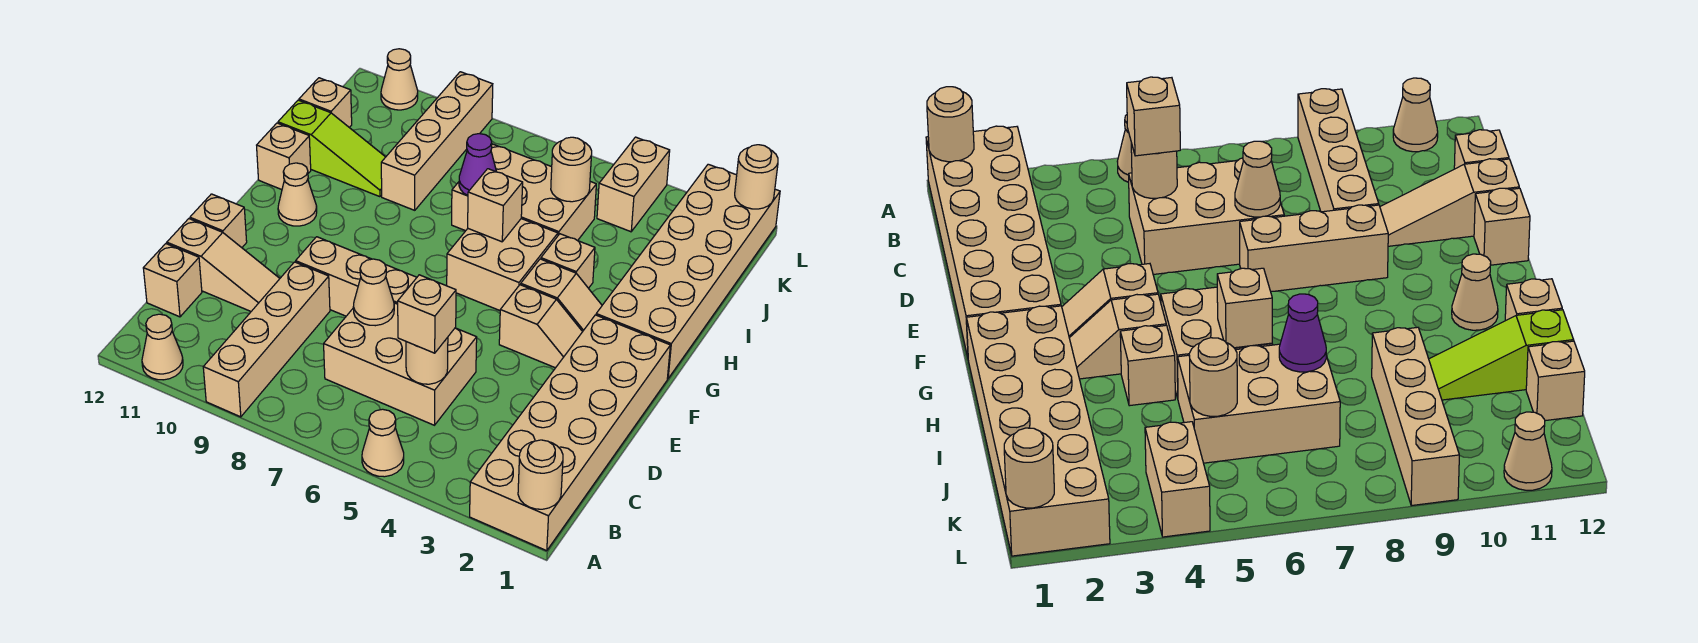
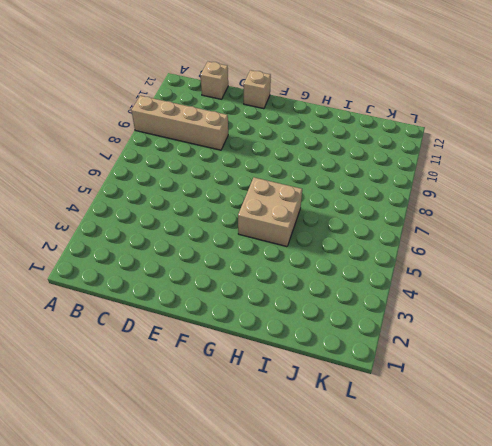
none -> tan brick A1:F2 level 1
none -> tan cone A5 level 1
none -> tan cone A11 level 1
none -> tan brick C5:D7 level 1

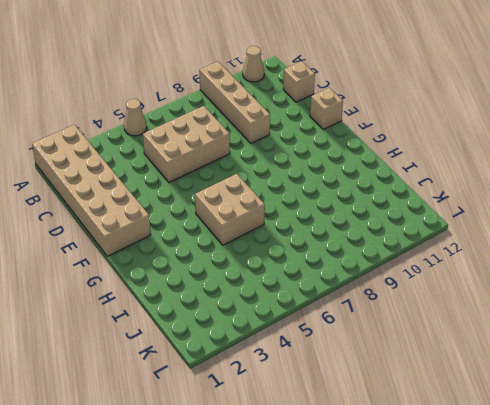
none -> tan slope D10:D12 level 1 top 12
none -> tan brick E7:E9 level 1
none -> tan slope F3:F4 level 1 top 4
none -> tan brick G1:L2 level 1

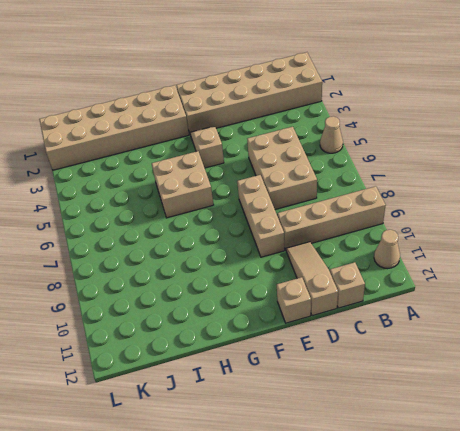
none -> tan slope G3:G4 level 1 top 4
none -> tan cone G11 level 1
none -> tan brick H4 level 1
none -> tan brick H12 level 1

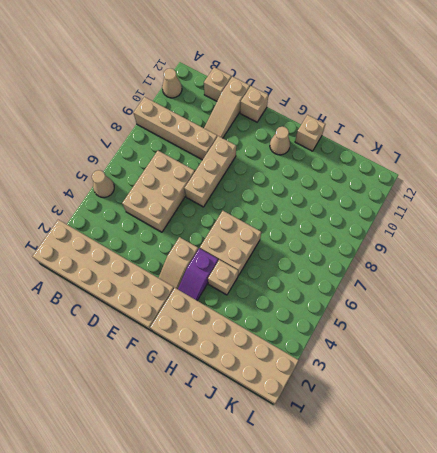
purple slope G3:G4 level 1 top 4 -> tan slope G3:G4 level 1 top 4
none -> tan brick I5:J7 level 1
none -> tan brick I9:L9 level 1
none -> lime slope I10:I12 level 1 top 12
none -> tan brick J12 level 1

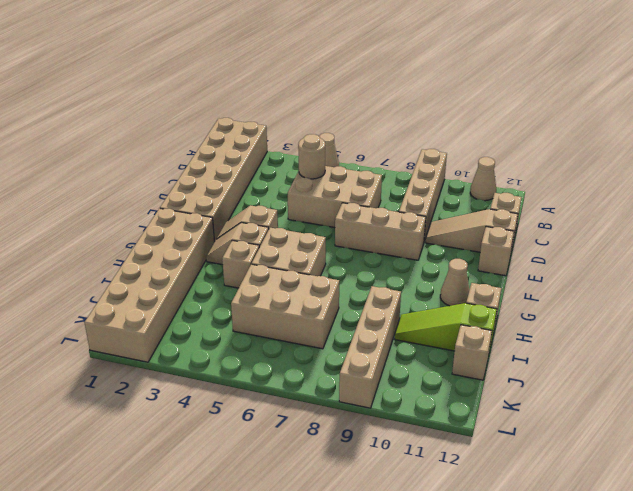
none -> tan brick K4:L4 level 1
none -> tan cone L11 level 1
none -> tan round brick A1 level 2
none -> tan cone D7 level 2

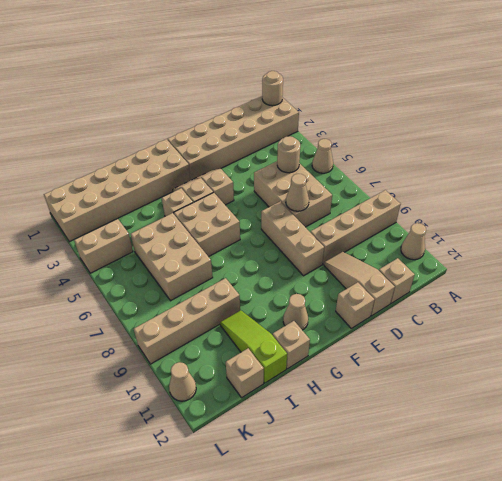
none -> tan brick H6 level 2
none -> purple cone I7 level 2
none -> tan round brick J5 level 2
none -> tan round brick L1 level 2

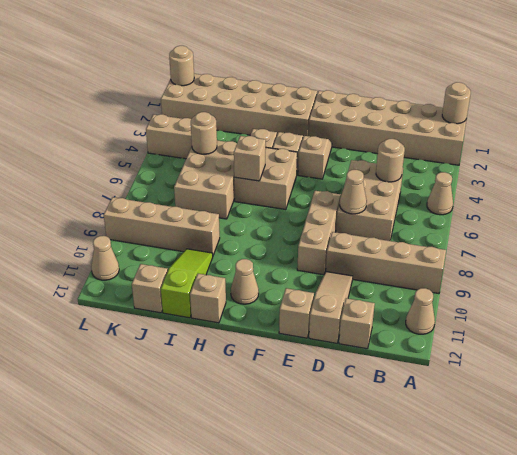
none -> purple cone I7 level 2
none -> tan brick C5 level 3

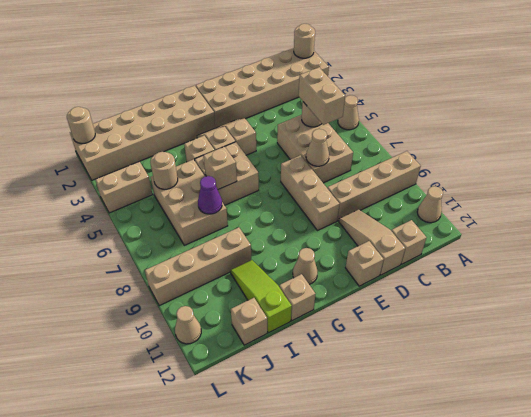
tan brick C5:C6 level 3 -> tan brick C5 level 3

